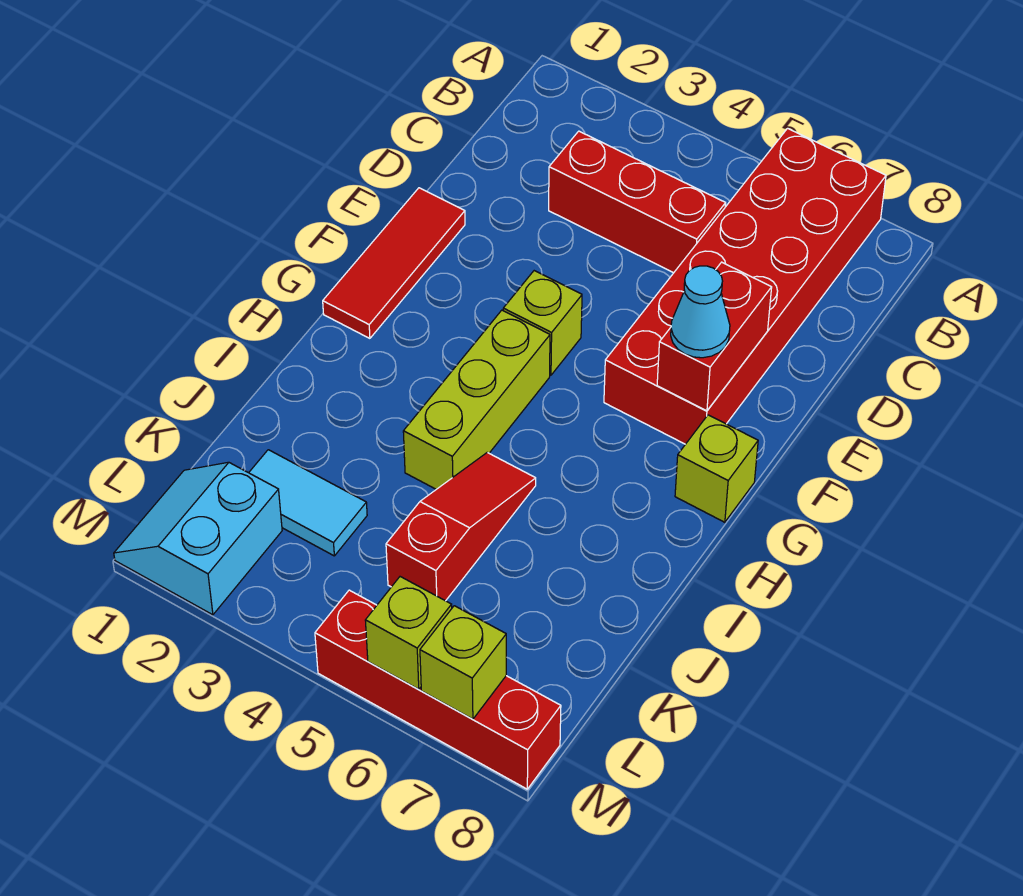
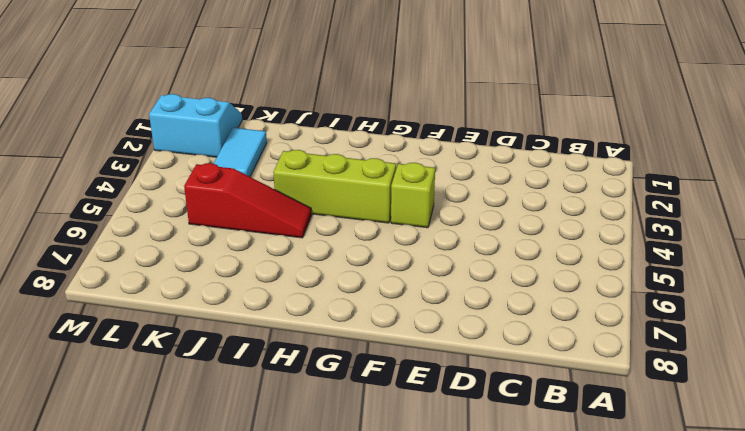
none -> red brick A6:F7 level 1
none -> red brick C3:C5 level 1
none -> red tile E1:G1 level 1

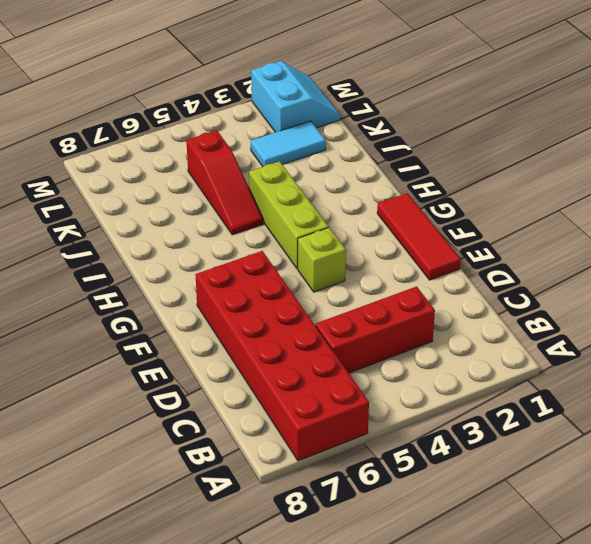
none -> lime brick G8 level 1
none -> red brick M5:M8 level 1
none -> red brick E7:F7 level 2

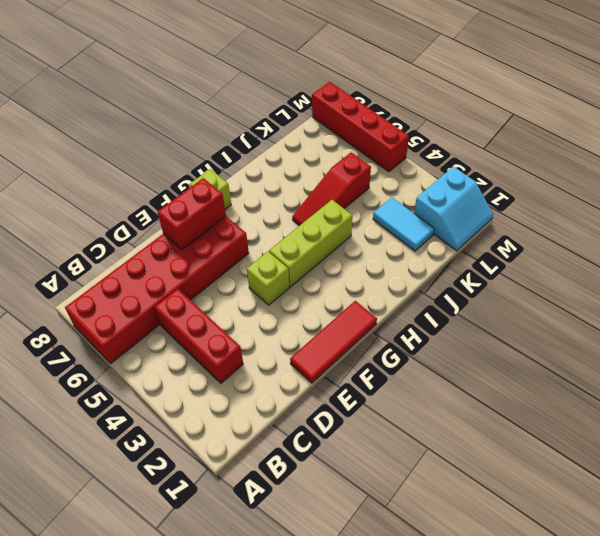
none -> lime brick M6 level 2
none -> lime brick M7 level 2
none -> cyan cone F7 level 3

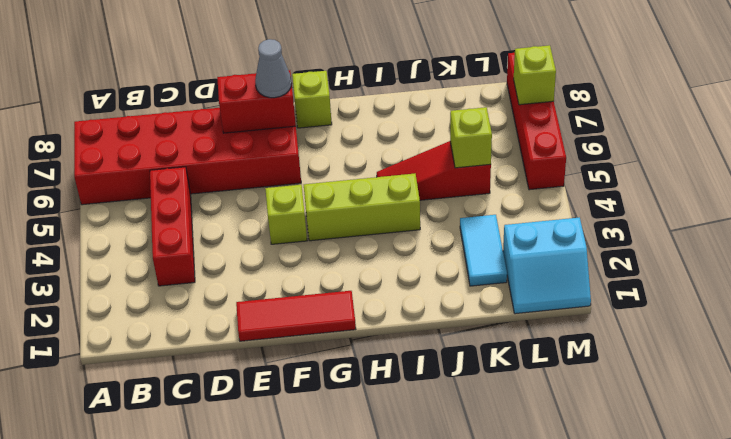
grey cone F7 level 3 -> cyan cone F7 level 3
lime brick K5 level 2 -> lime brick M6 level 2

